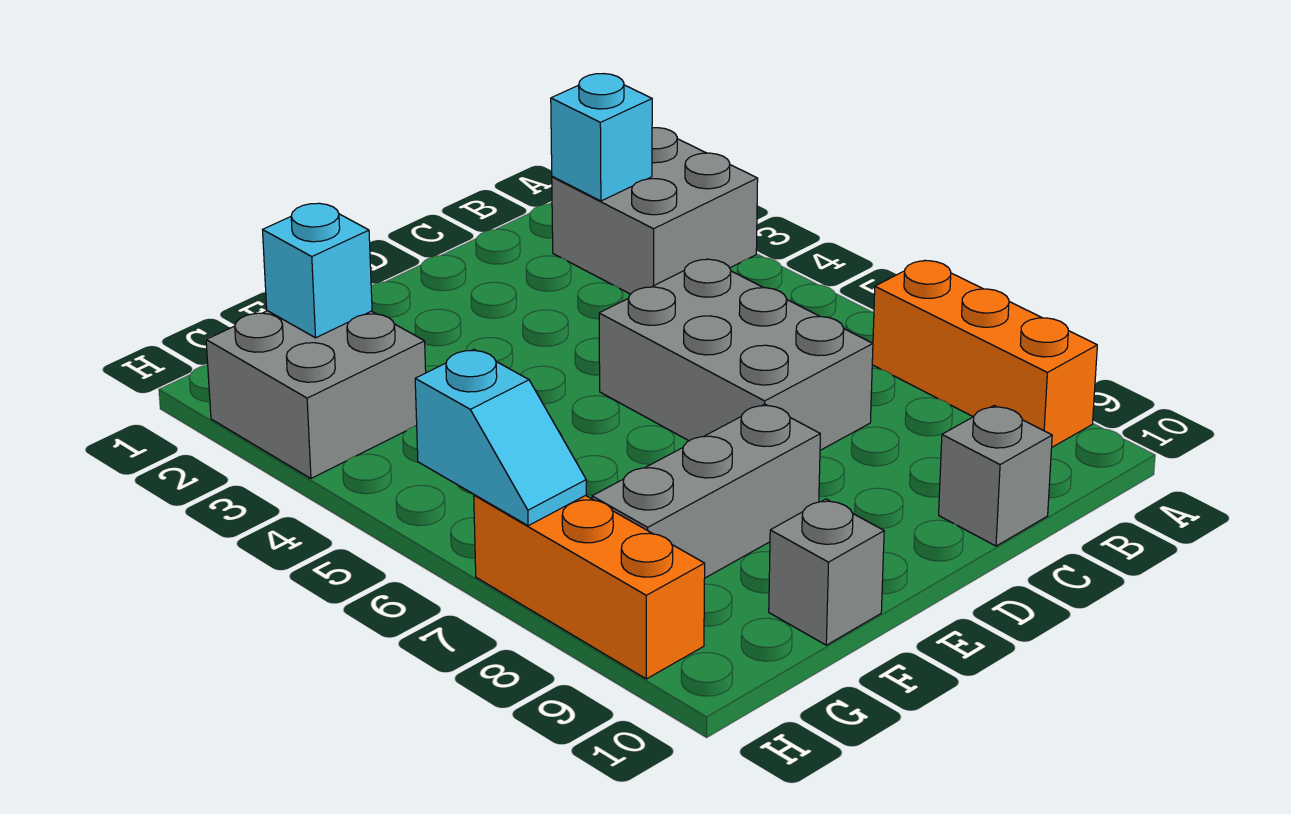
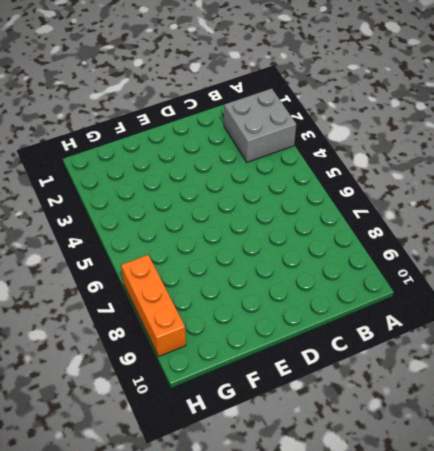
none -> orange brick A7:A9 level 1
none -> grey brick C5:D7 level 1

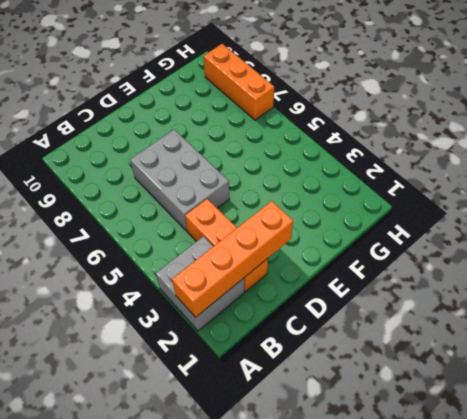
orange brick A2:D2 level 2 -> cyan brick B2 level 2
orange brick C2:C4 level 1 -> orange brick A7:A9 level 1
none -> grey brick C10 level 1
none -> grey brick E8:G8 level 1

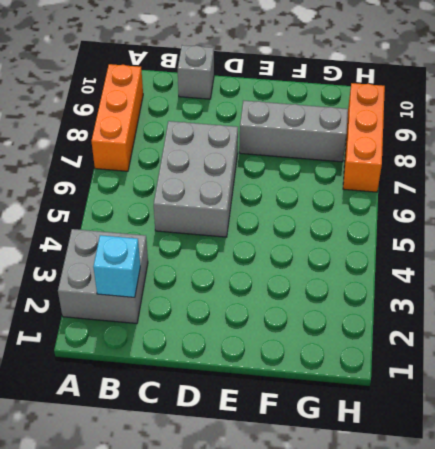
none -> grey brick F10 level 1
none -> grey brick G2:H3 level 1

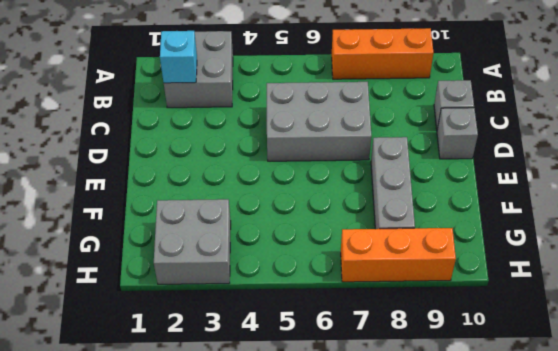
grey brick D10 level 1 -> grey brick F10 level 1
none -> cyan brick G2 level 2
none -> cyan slope H6:H7 level 2 top 6

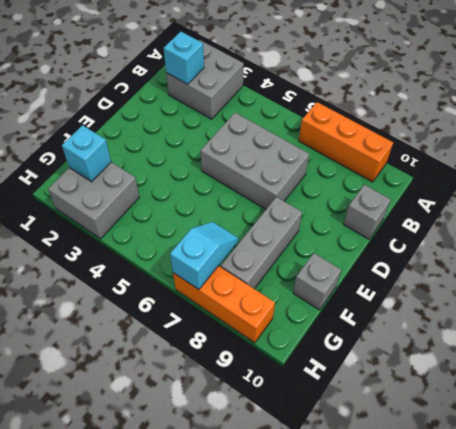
cyan slope G7:H7 level 2 top H -> cyan slope H6:H7 level 2 top 6

